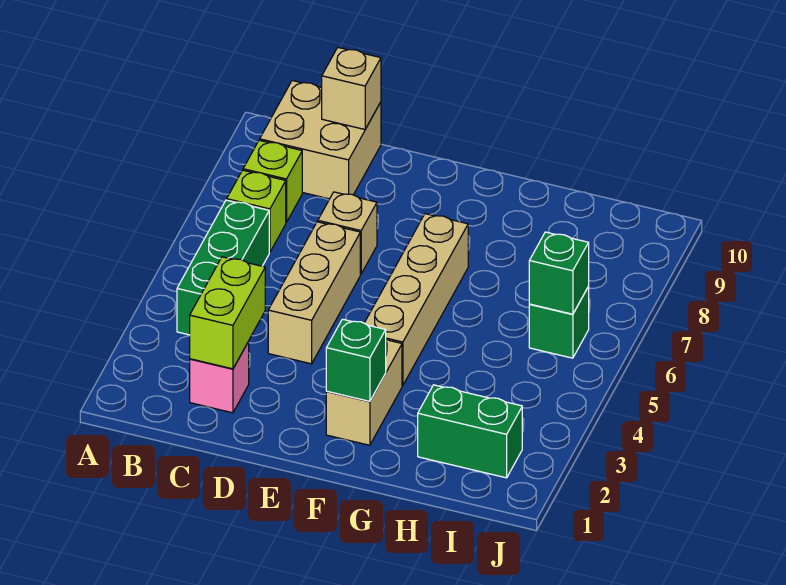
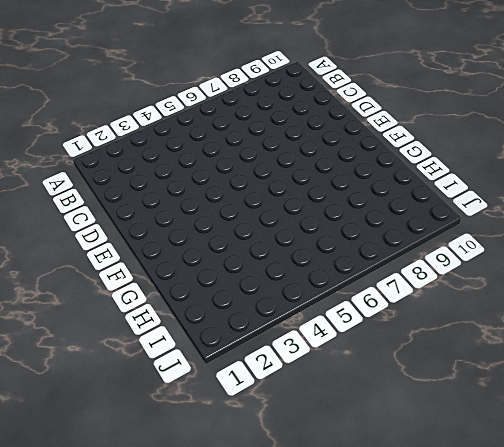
none -> green brick B4:B6 level 1
none -> lime brick B7 level 1
none -> lime brick B8 level 1

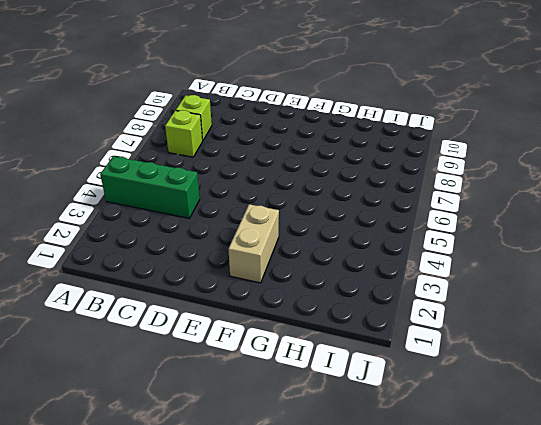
green brick A4:C4 level 1 -> green brick B4:B6 level 1
none -> tan brick B9:C10 level 1
none -> pink brick C2 level 1
none -> tan brick D4:D6 level 1

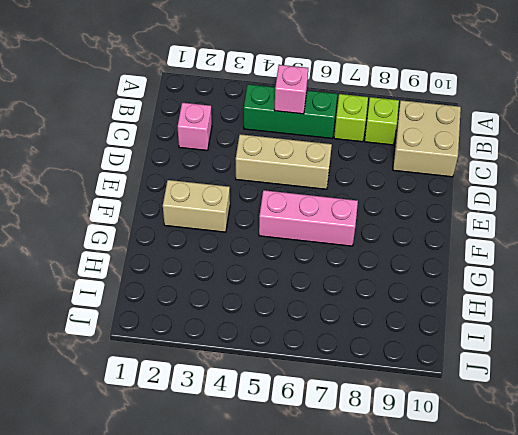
pink brick B5 level 2 -> none
pink brick F5:F7 level 1 -> tan brick F4:F7 level 1
none -> tan brick D7 level 1
none -> green brick H2:I2 level 1
none -> green brick I6 level 1

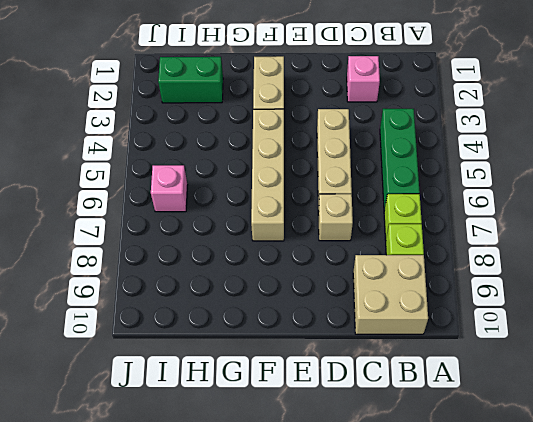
pink brick I6 level 1 -> green brick I6 level 1
none -> lime brick C2:C3 level 2
none -> tan brick C10 level 2
none -> green brick F2 level 2

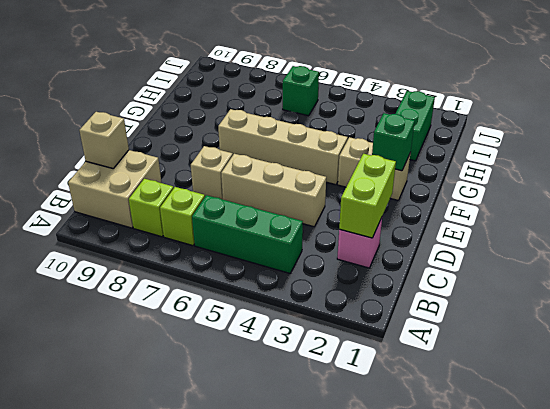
lime brick C2:D2 level 2 -> lime brick C2:C3 level 2
none -> green brick I6 level 2

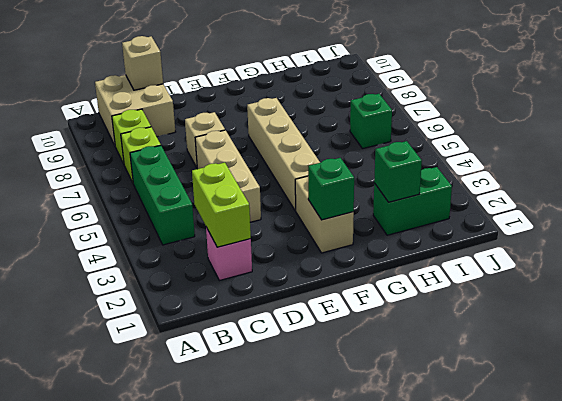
green brick H2 level 2 -> green brick I6 level 2

